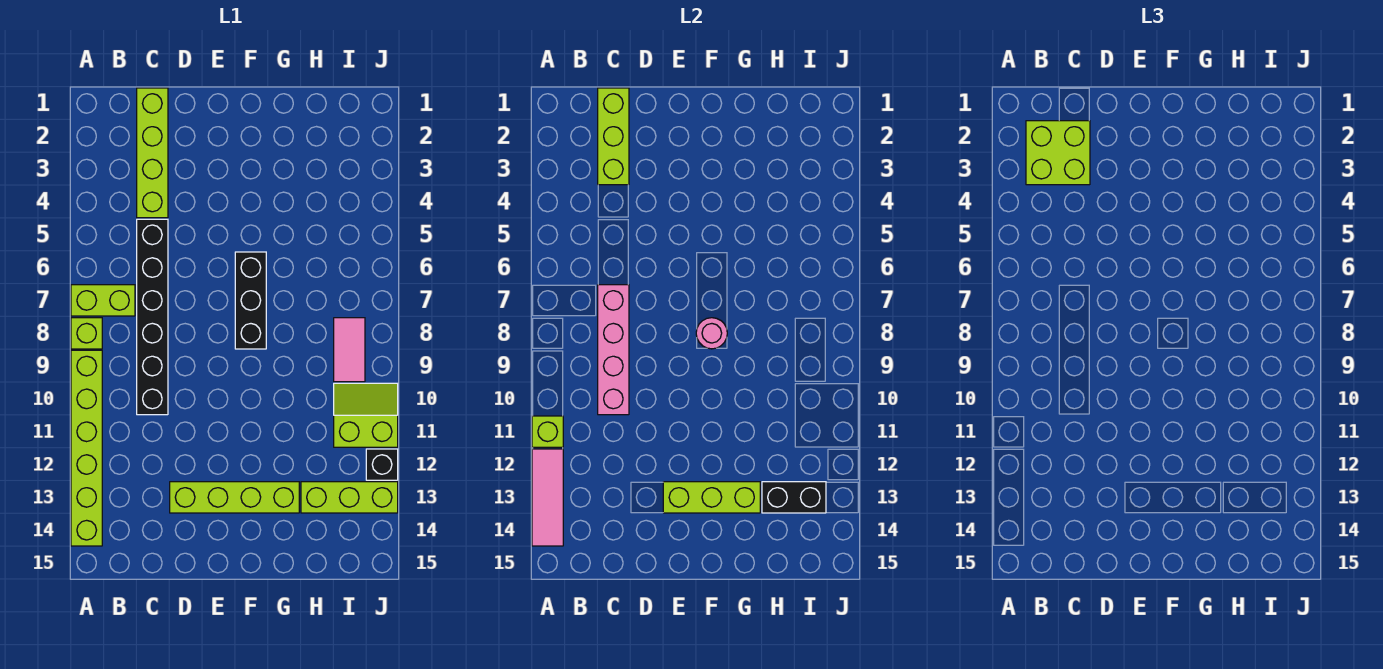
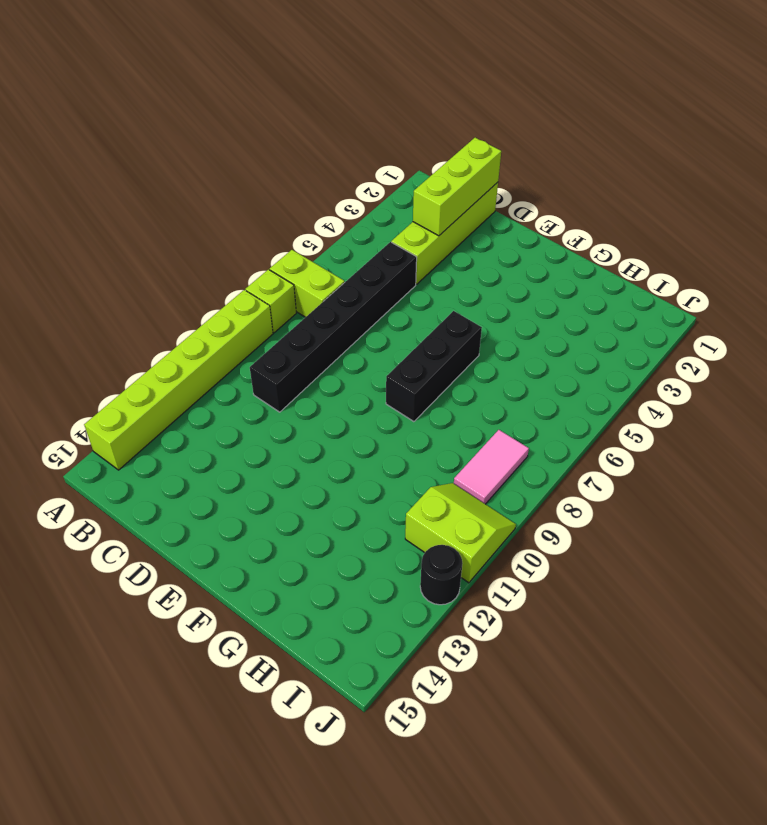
black round brick J12 level 1 -> black brick J12 level 1
none -> lime brick D13:G13 level 1
none -> lime brick H13:J13 level 1
none -> lime brick A11 level 2

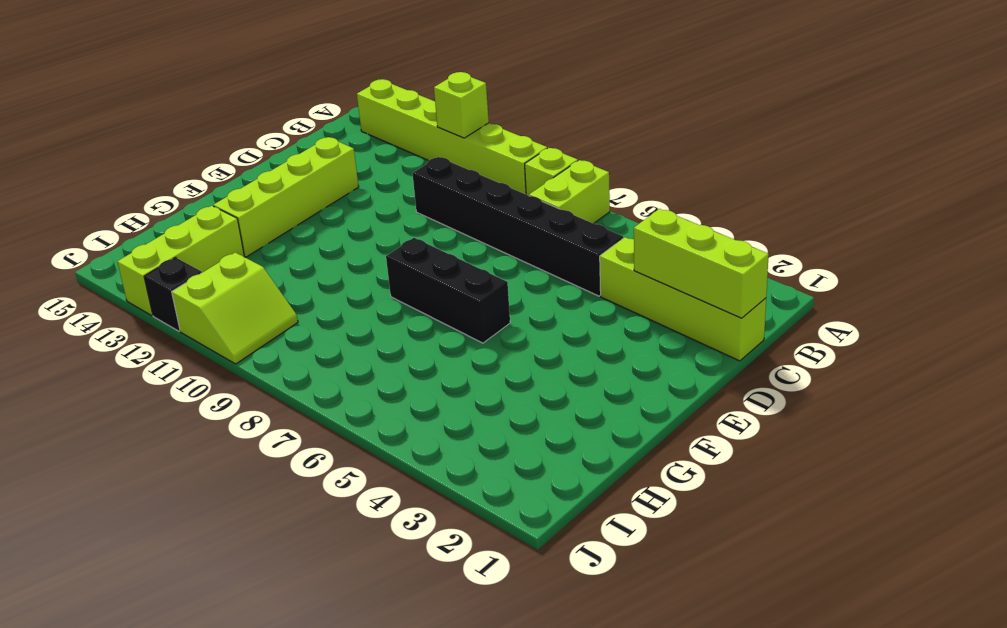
none -> pink tile I8:I9 level 1
none -> pink tile A12:A14 level 2
none -> pink brick C7:C10 level 2

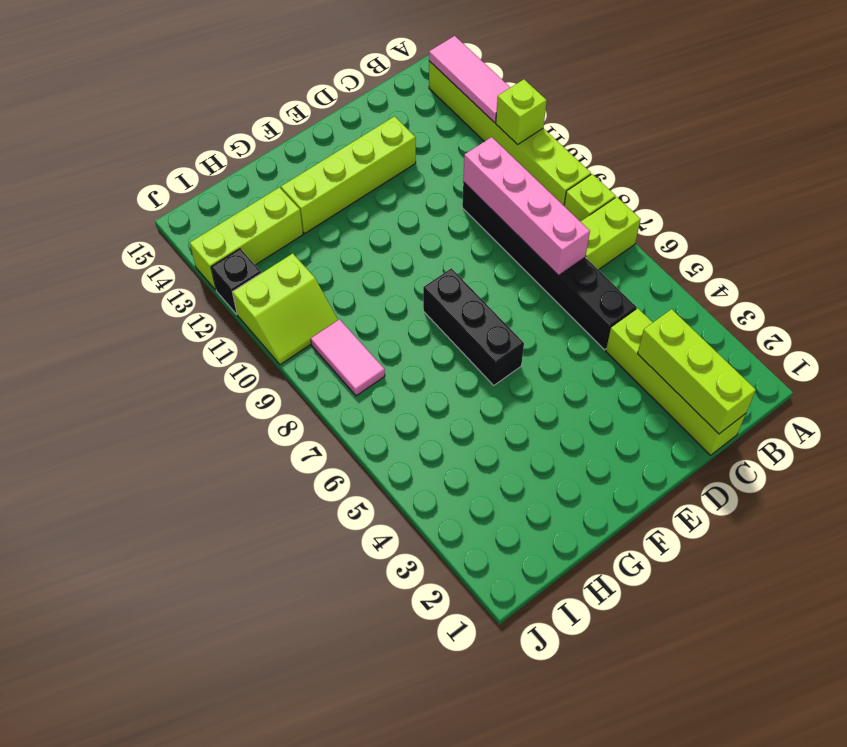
none -> lime brick E13:G13 level 2
none -> pink round brick F8 level 2
none -> black brick H13:I13 level 2

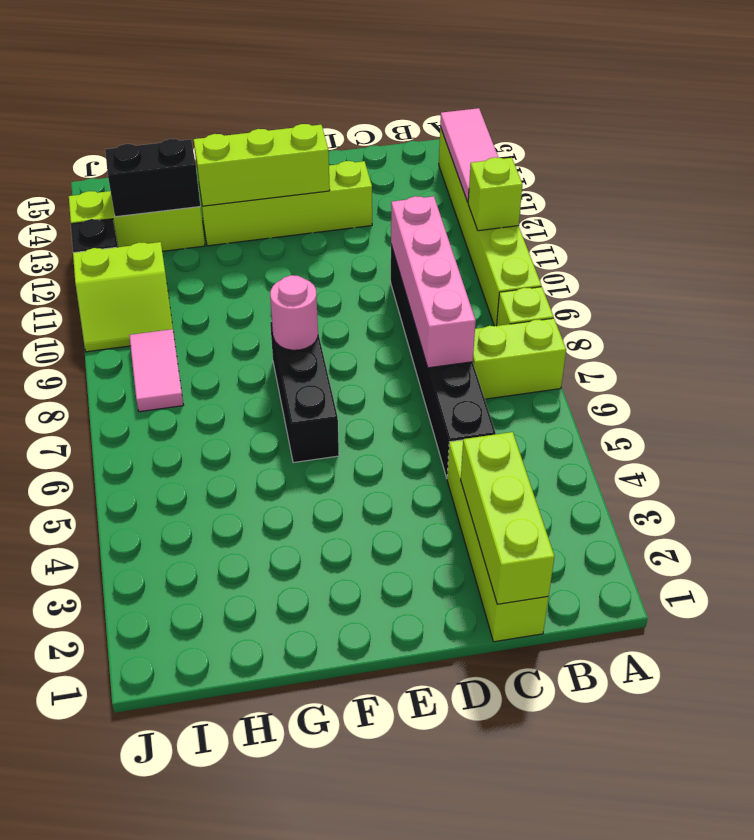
none -> lime brick B2:C3 level 3

